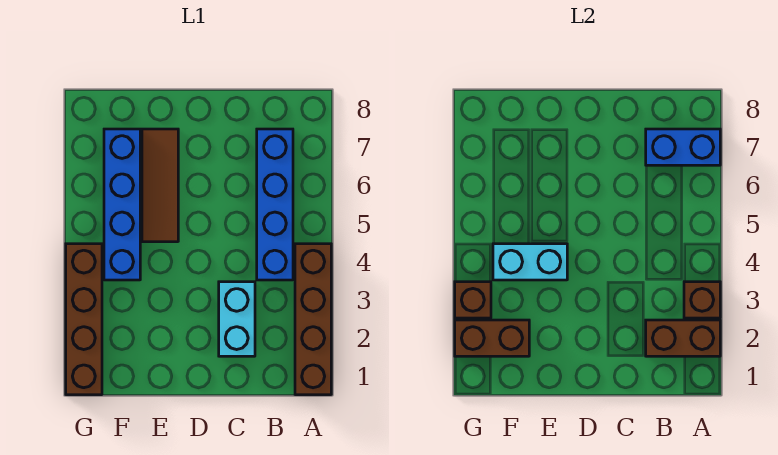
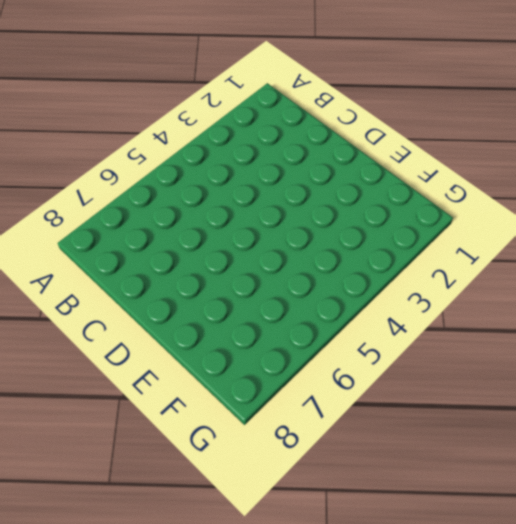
none -> brown brick A1:A4 level 1
none -> blue brick B4:B7 level 1
none -> cyan brick C2:C3 level 1

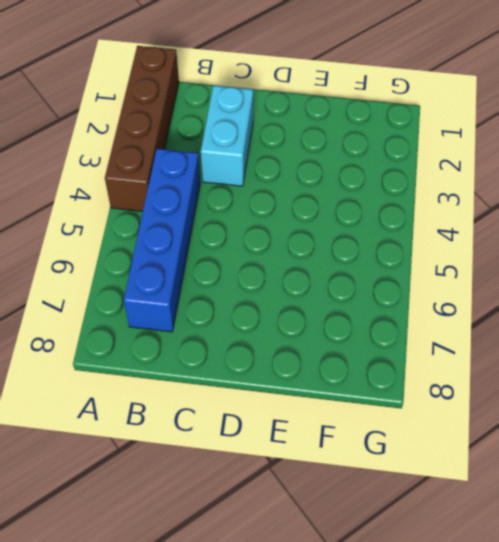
none -> brown tile E5:E7 level 1
none -> blue brick F4:F7 level 1
none -> brown brick G1:G4 level 1

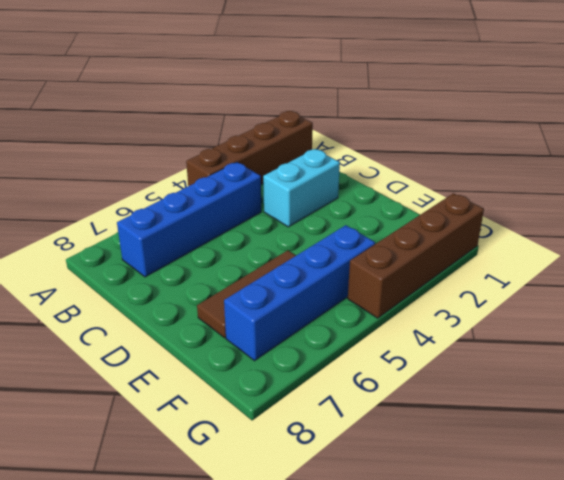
none -> brown brick A2:B2 level 2
none -> brown brick A3 level 2
none -> blue brick A7:B7 level 2

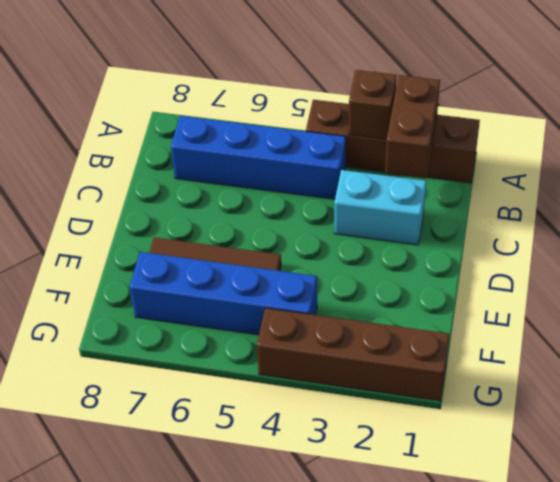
none -> blue brick A7:B7 level 2
none -> cyan brick E4:F4 level 2
none -> brown brick F2:G2 level 2

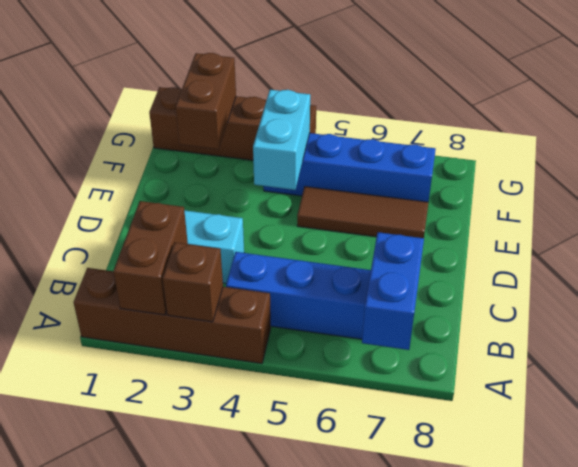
none -> brown brick G3 level 2

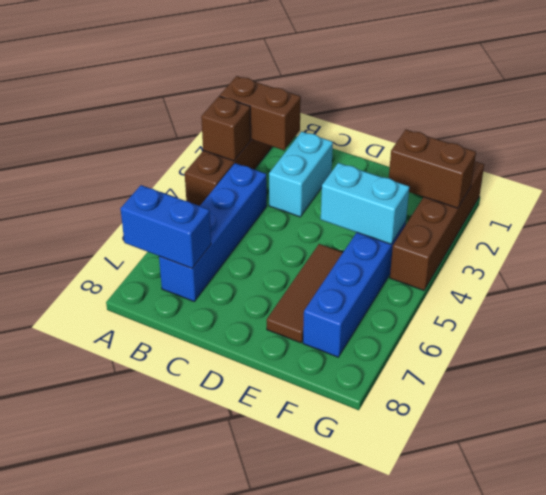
none -> brown brick G3 level 2

